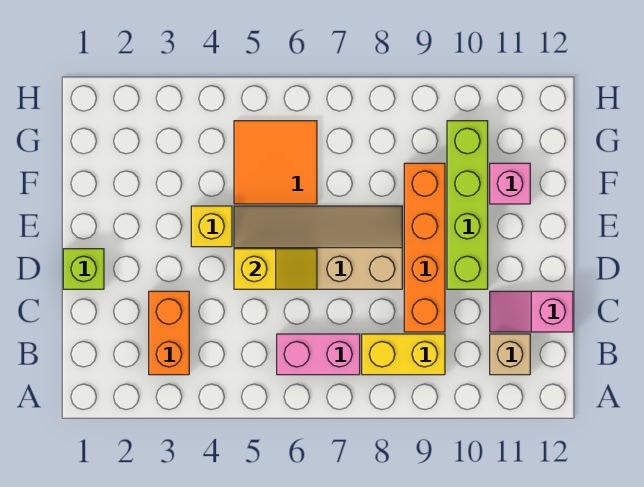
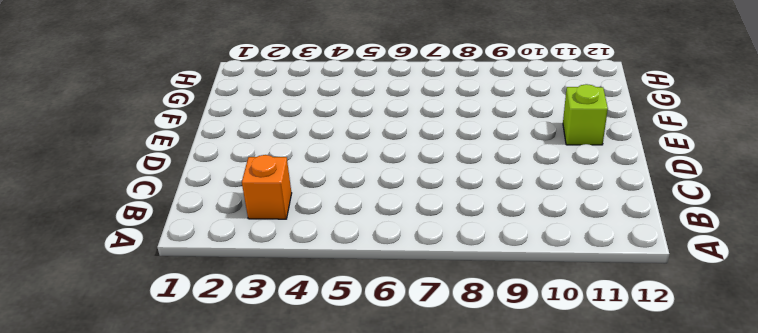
orange brick B3 level 1 -> orange brick B3:C3 level 1
lime brick E11 level 1 -> lime brick D1 level 1
none -> pink brick B6:B7 level 1
none -> yellow brick B8:B9 level 1
none -> tan brick B11 level 1

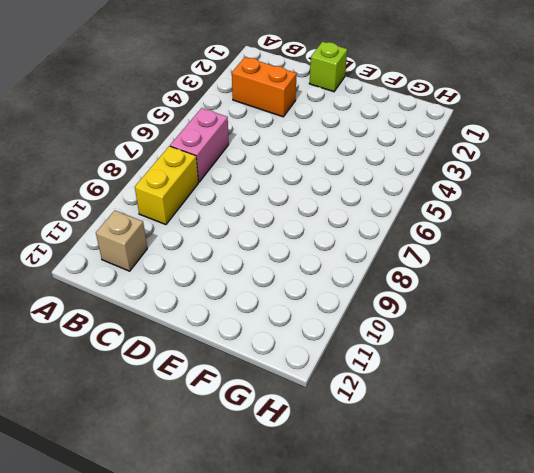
none -> orange brick C9:F9 level 1
none -> pink slope C11:C12 level 1 top 12
none -> tan slope D5:E8 level 1 top D

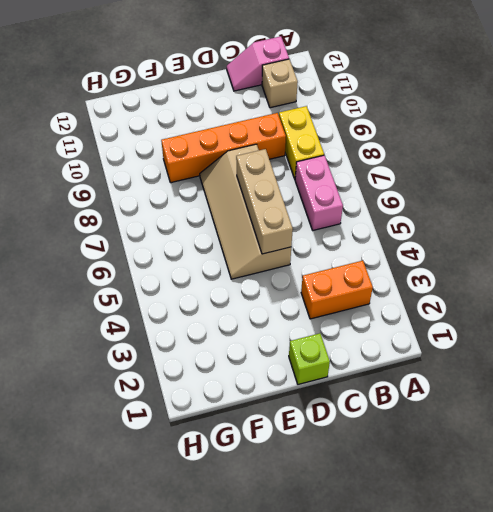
pink slope B12:C12 level 1 top B -> pink slope C11:C12 level 1 top 12
tan brick D5:D7 level 2 -> yellow slope D5:D6 level 2 top 5
none -> lime brick D10:G10 level 1
none -> yellow brick E4 level 1
none -> orange tile F5:G6 level 1

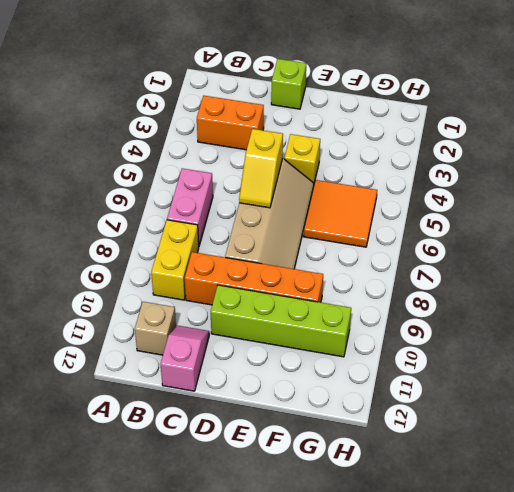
none -> pink brick F11 level 1

